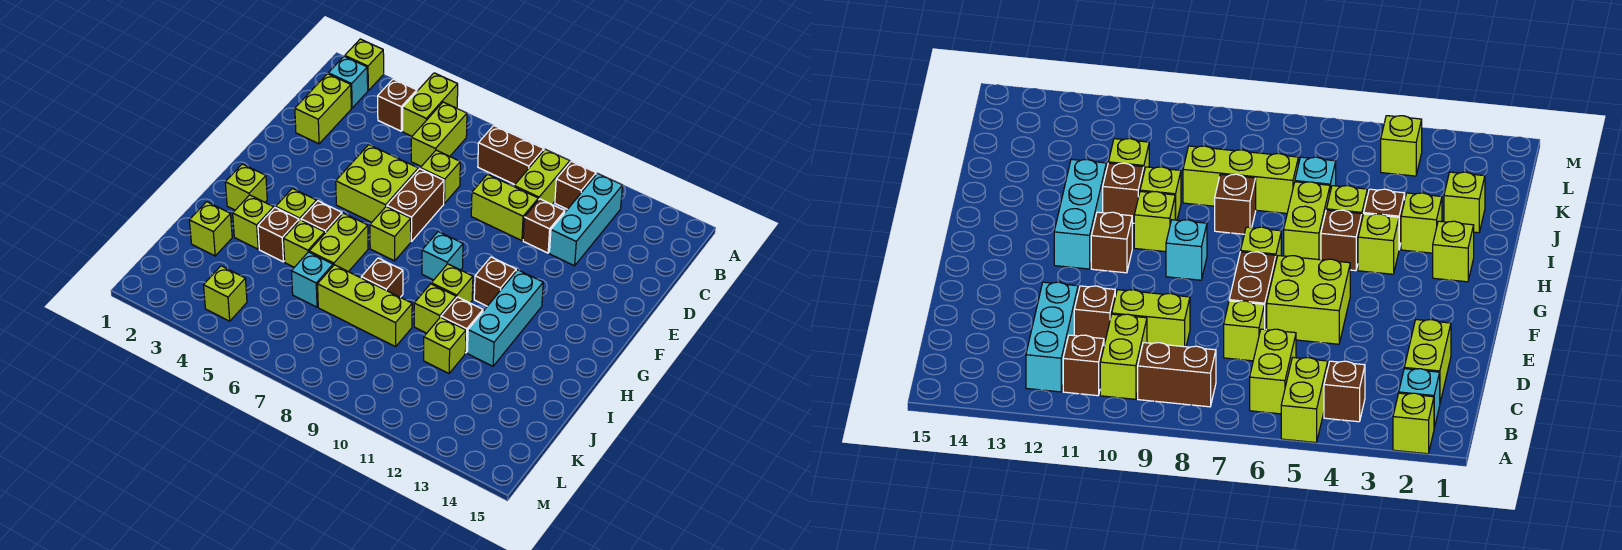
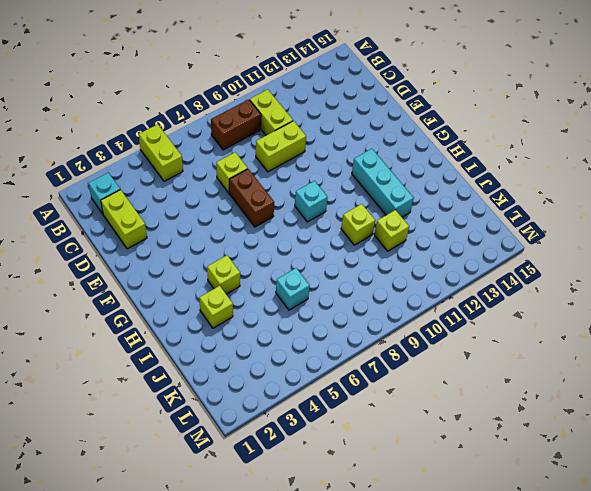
none -> lime brick A2 level 1
none -> brown brick B4 level 1
none -> lime brick B6:C6 level 1
none -> brown brick B11 level 1

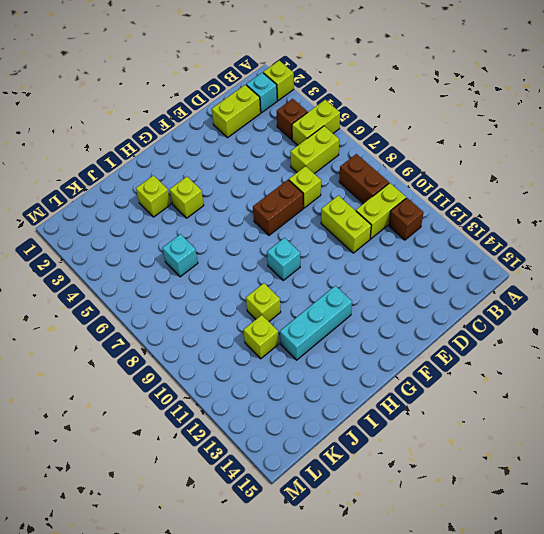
none -> cyan brick B12:D12 level 1
none -> brown brick D11 level 1
none -> lime brick E5:F6 level 1
none -> lime brick G7 level 1

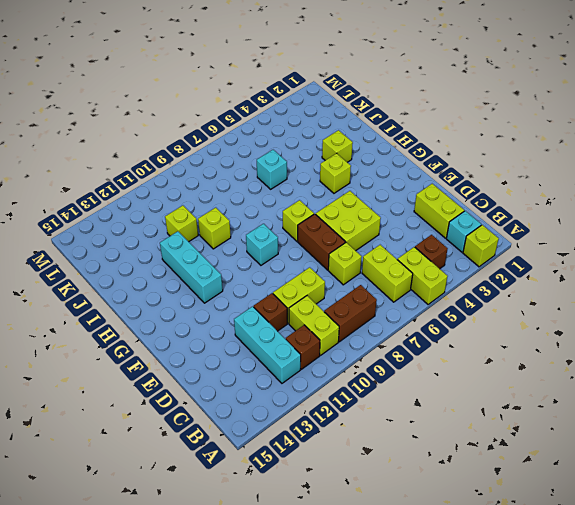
none -> brown brick G11 level 1
none -> lime brick H2 level 1
none -> brown brick H5 level 1
none -> lime brick H6:I6 level 1

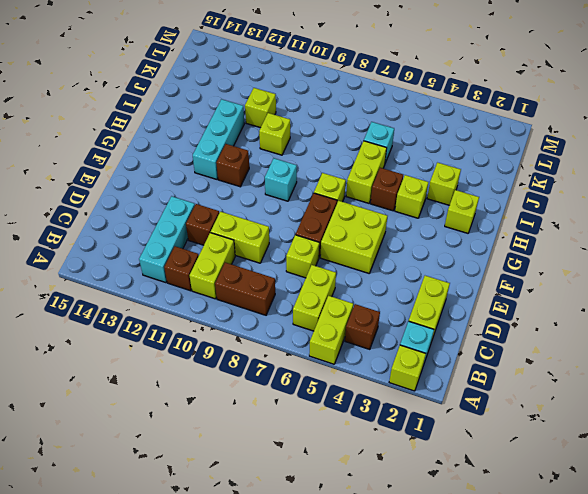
none -> lime brick H10 level 1
none -> brown brick I4 level 1
none -> lime brick I5 level 1
none -> brown brick I8 level 1

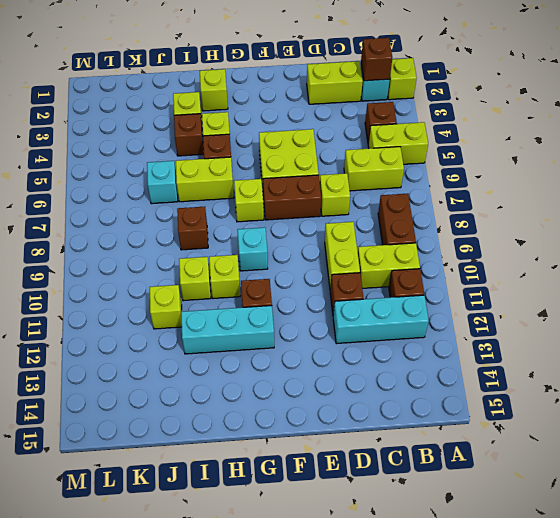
brown brick B2 level 2 -> brown brick I11 level 1
none -> lime brick I5 level 1
none -> lime brick J2 level 1
none -> lime brick J7:J9 level 1
none -> lime brick L4 level 1

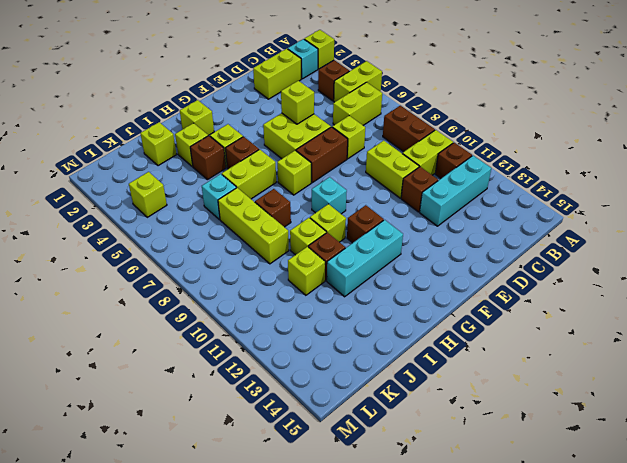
lime brick E5 level 2 -> lime brick I5 level 1

